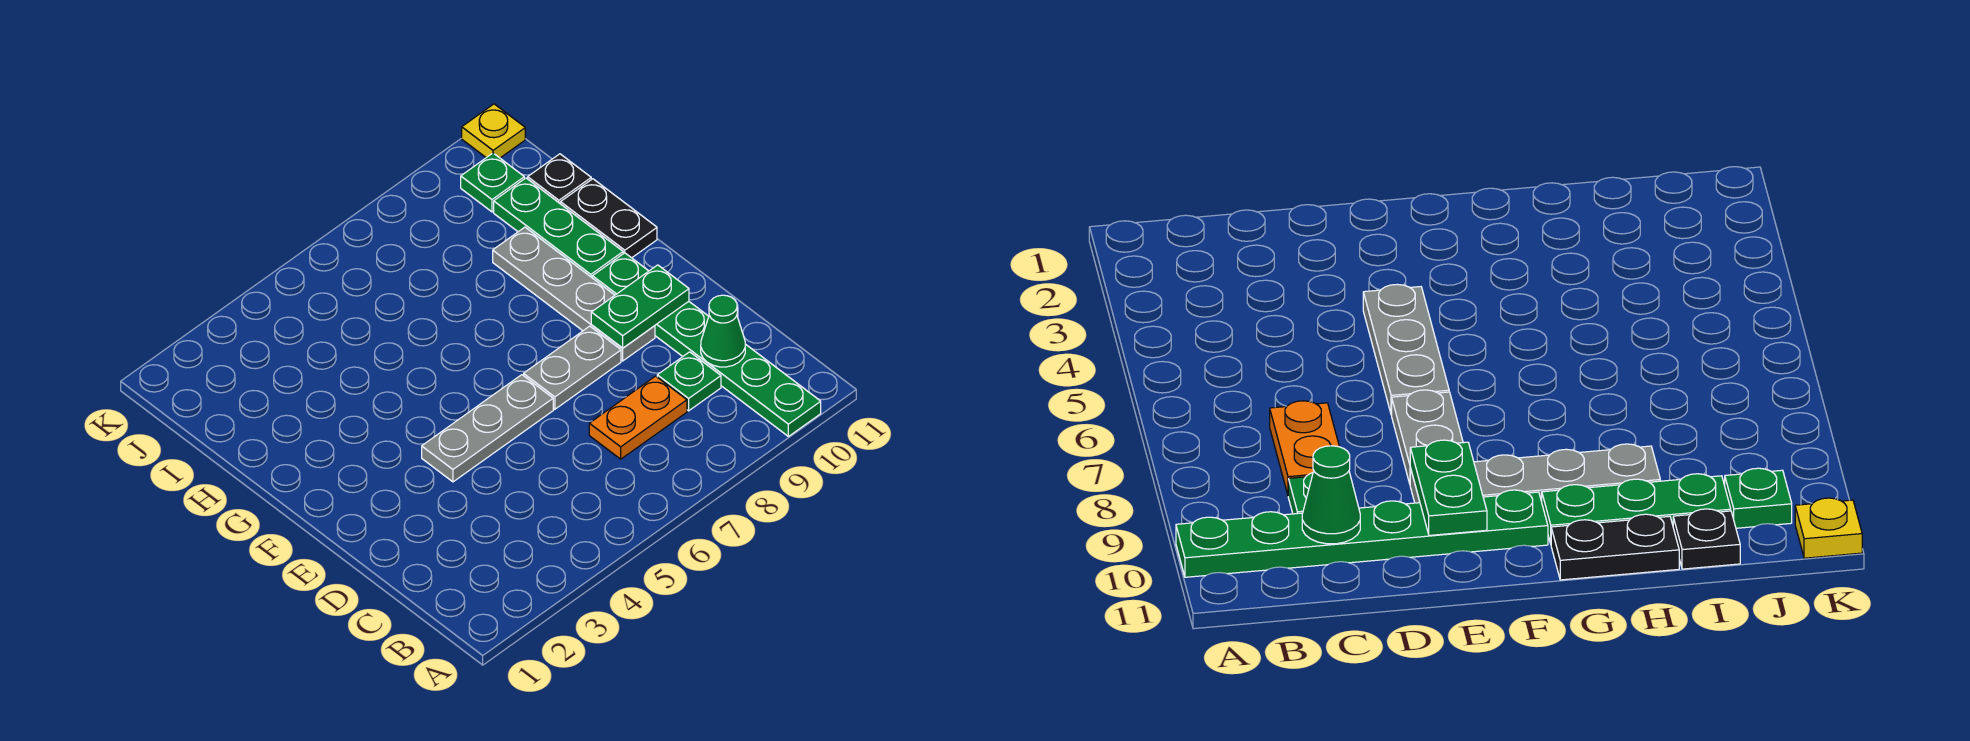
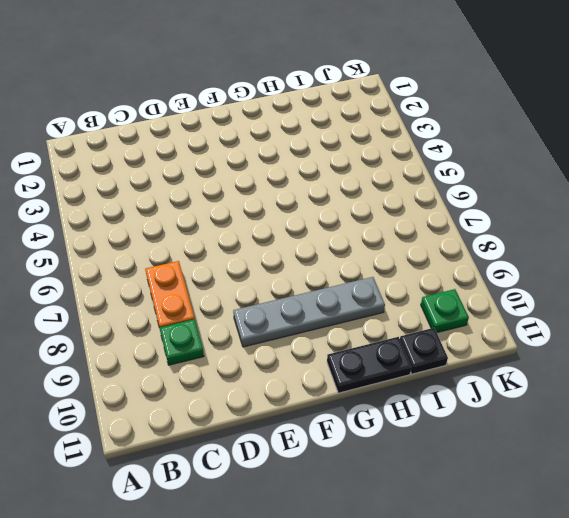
none -> green plate A10:F10 level 1
none -> grey plate E4:E6 level 1
none -> grey plate E7:E8 level 1

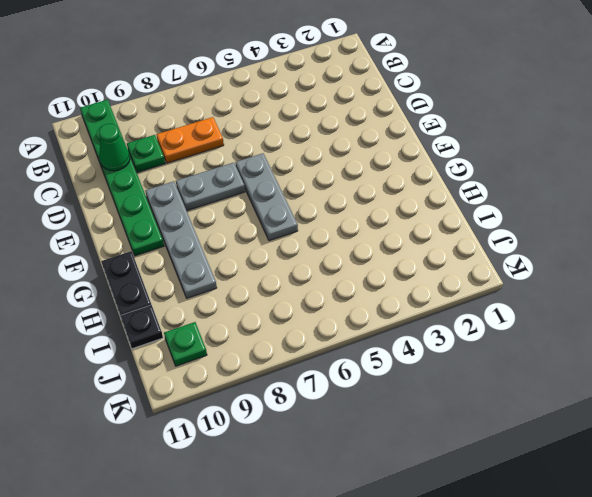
grey plate E6:G6 level 1 -> grey plate E4:E6 level 1
none -> green plate G10:I10 level 1
none -> yellow plate K11 level 1
none -> green plate E9:E10 level 2

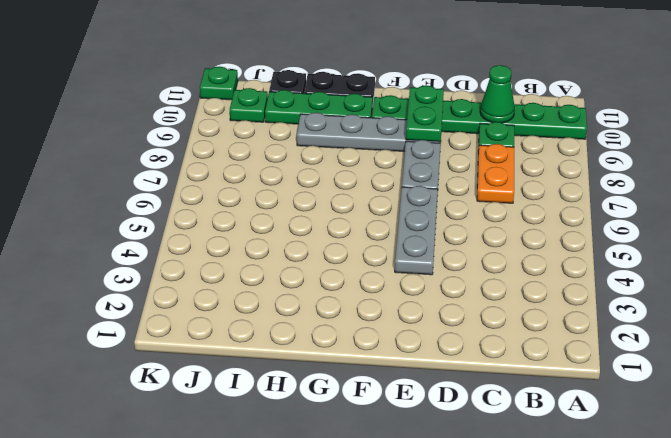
green plate K11 level 1 -> yellow plate K11 level 1

